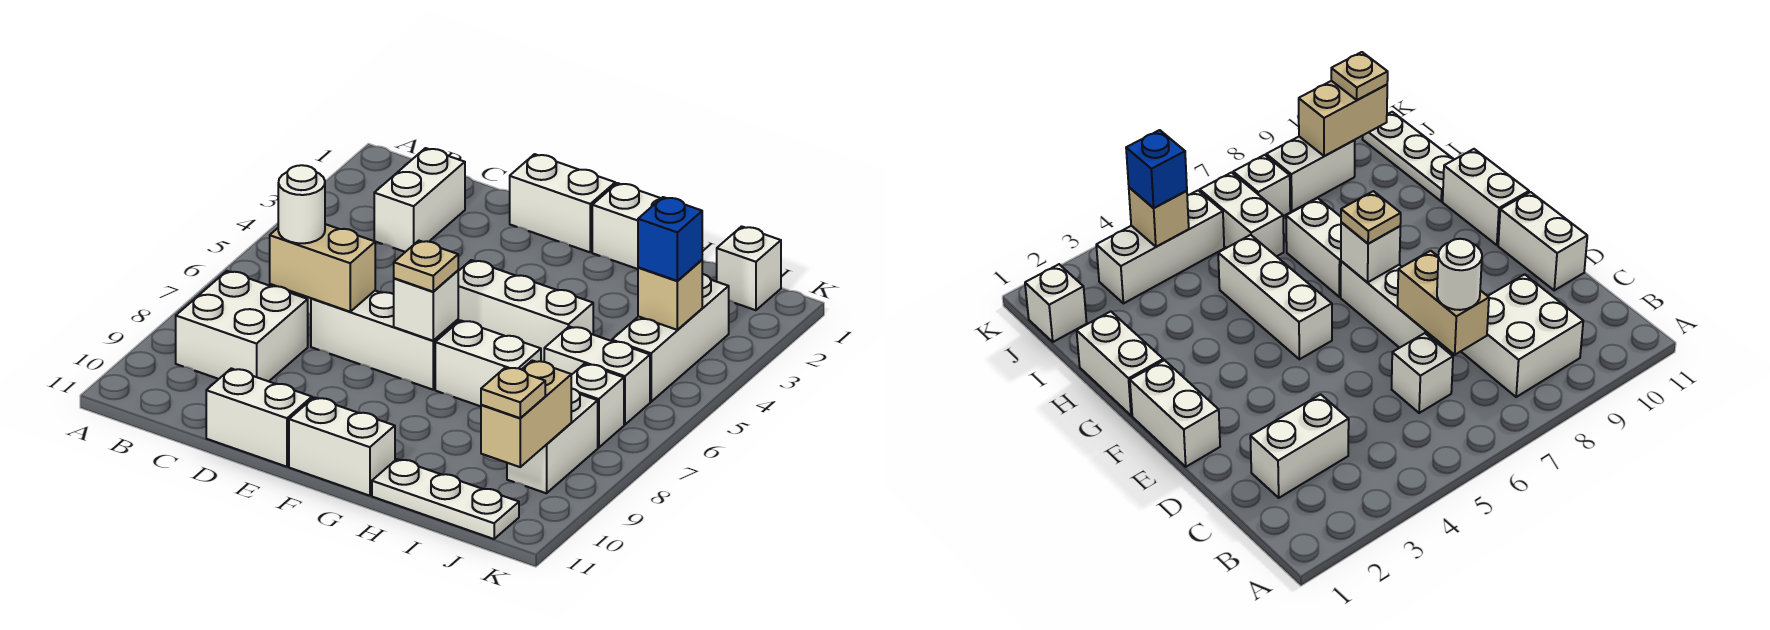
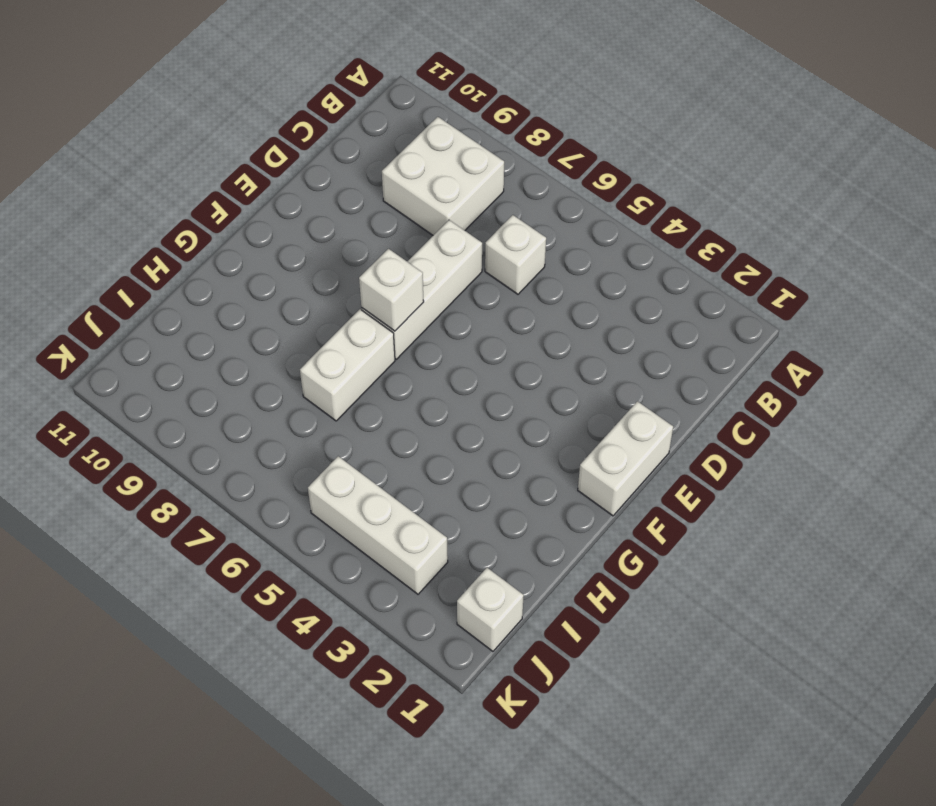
none -> white brick C2:C3 level 1
none -> white brick D11:E11 level 1
none -> white brick F5:H5 level 1

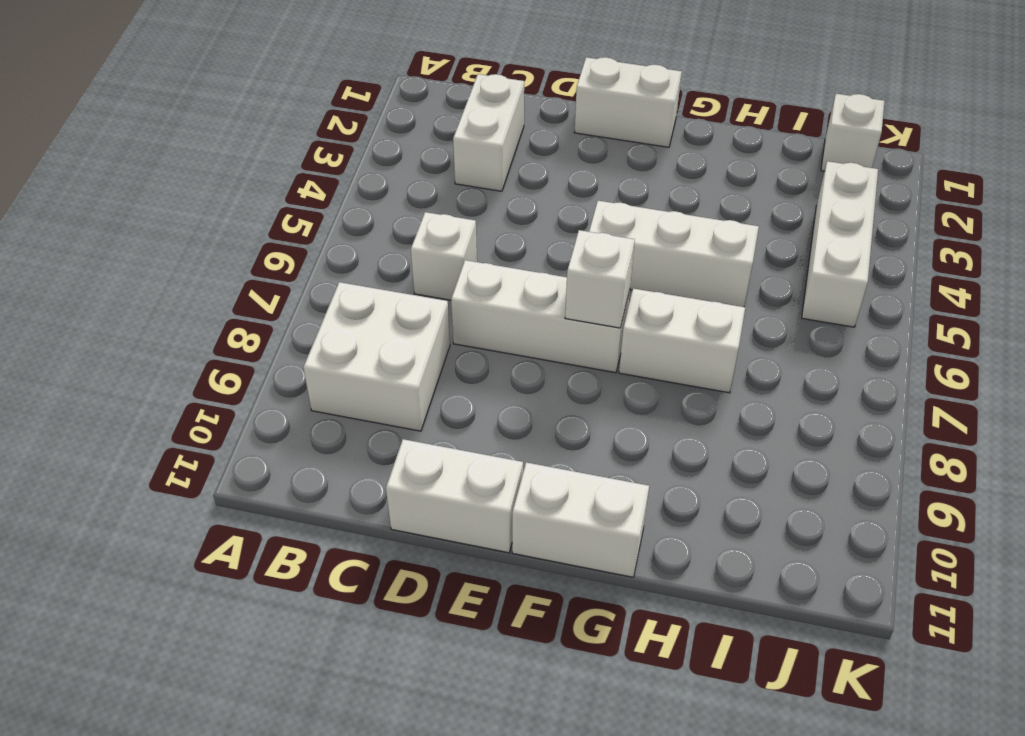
none -> white brick G1:H1 level 1
none -> white plate H11:J11 level 1
none -> white brick I6:J6 level 1

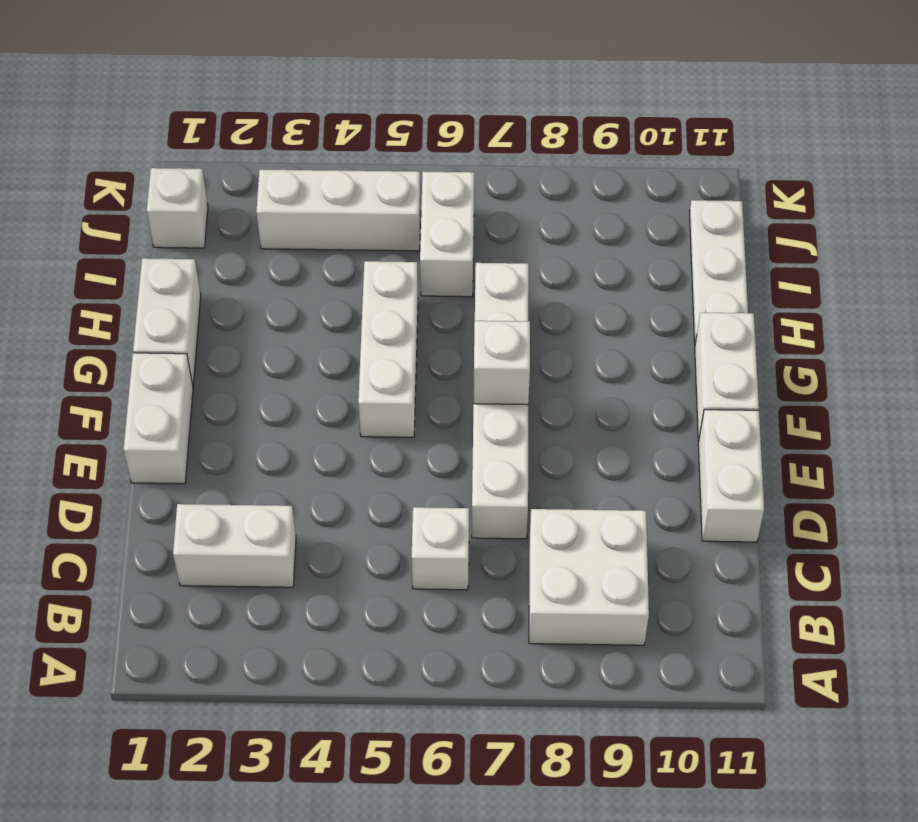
none -> white brick J7 level 1
none -> white brick J8:J9 level 1
none -> tan brick C7:D7 level 2

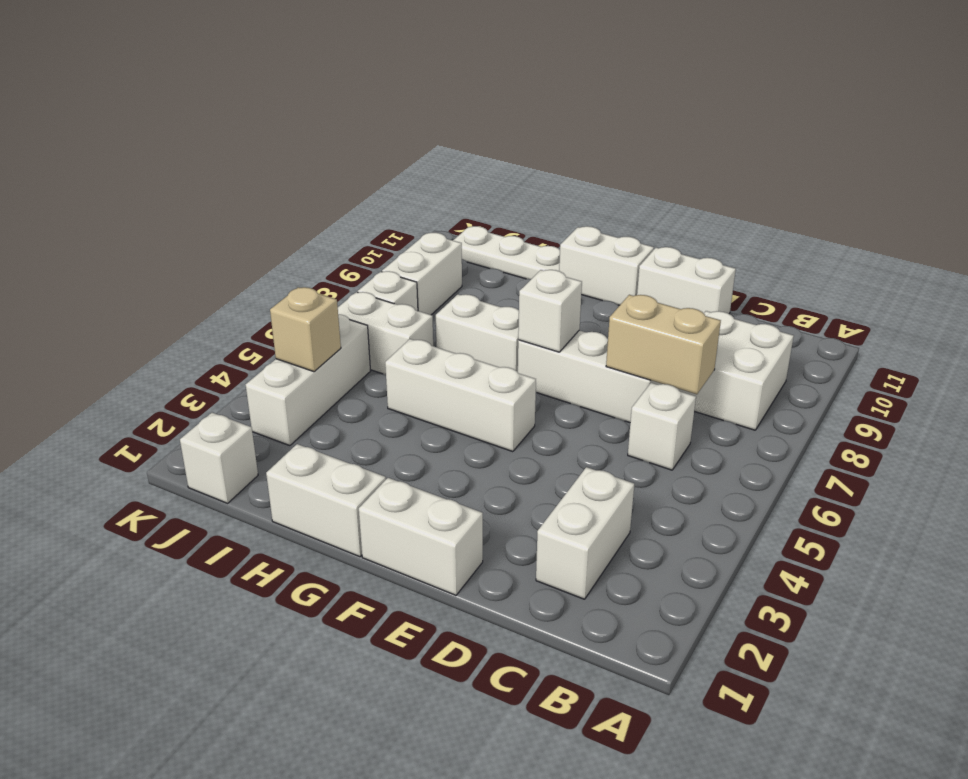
none -> tan brick J9:J10 level 2
none -> white round brick C7 level 3
none -> tan plate F7 level 3

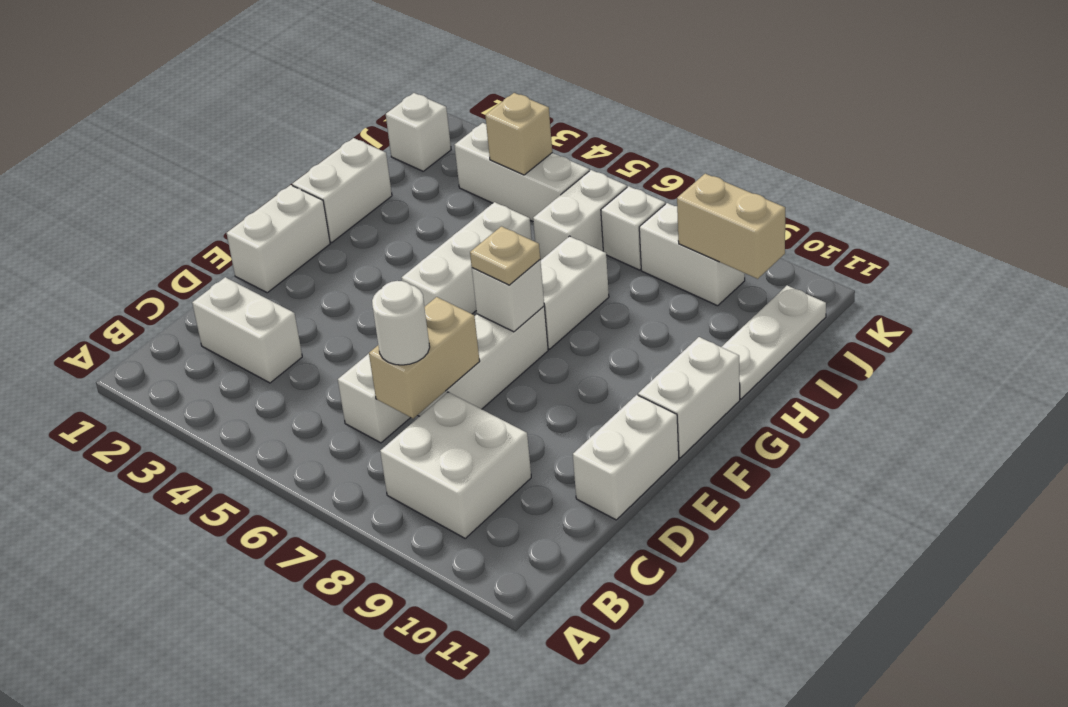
none -> blue brick J4 level 3
none -> tan plate J10 level 3

